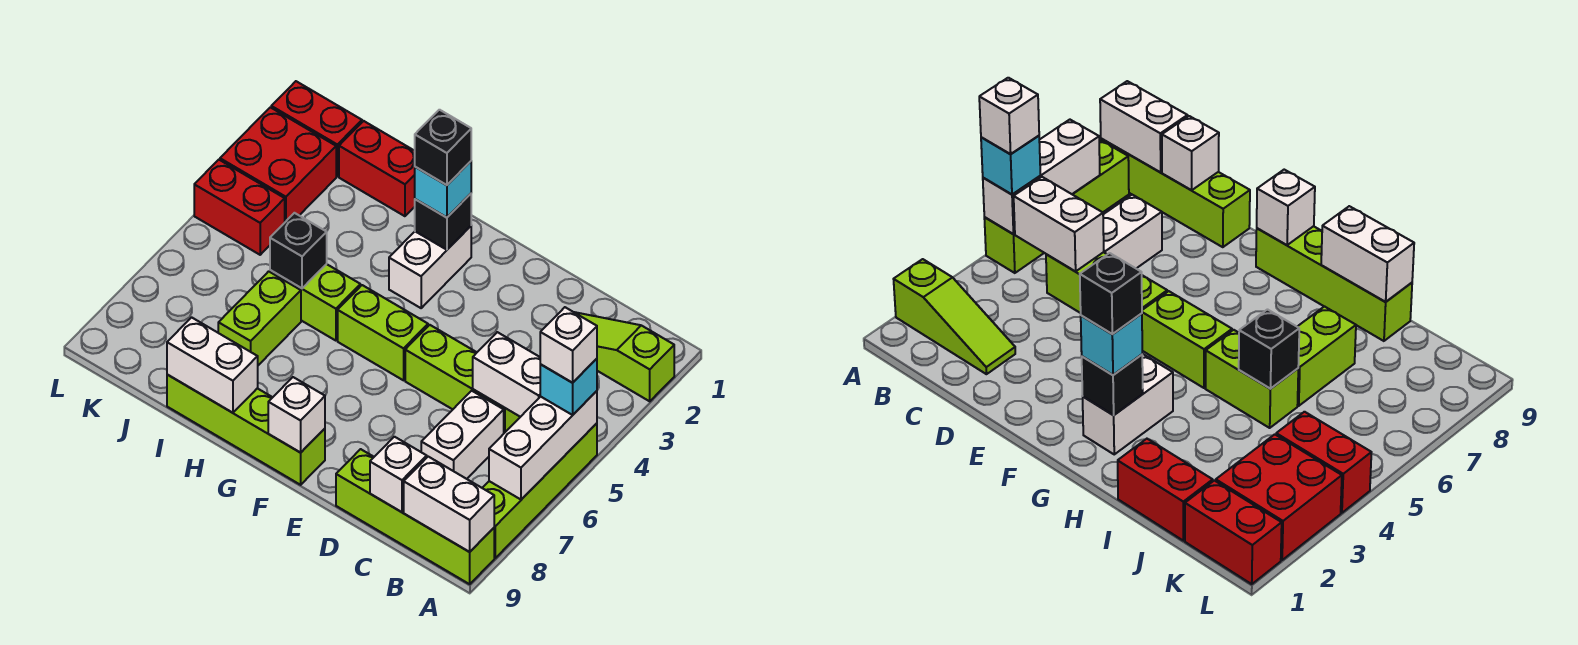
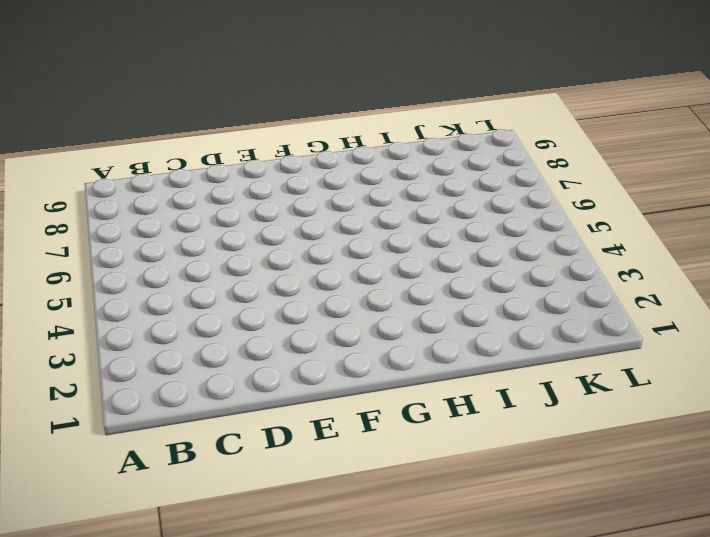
none -> lime slope A2:C2 level 1 top A
none -> lime brick A5:A8 level 1
none -> lime brick A9:D9 level 1

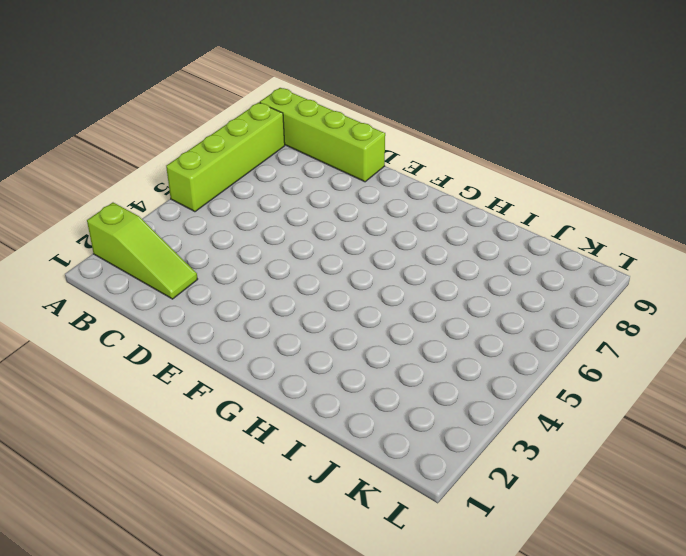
none -> lime brick C5:E5 level 1
none -> white brick C6:C7 level 1
none -> lime brick F5:G5 level 1

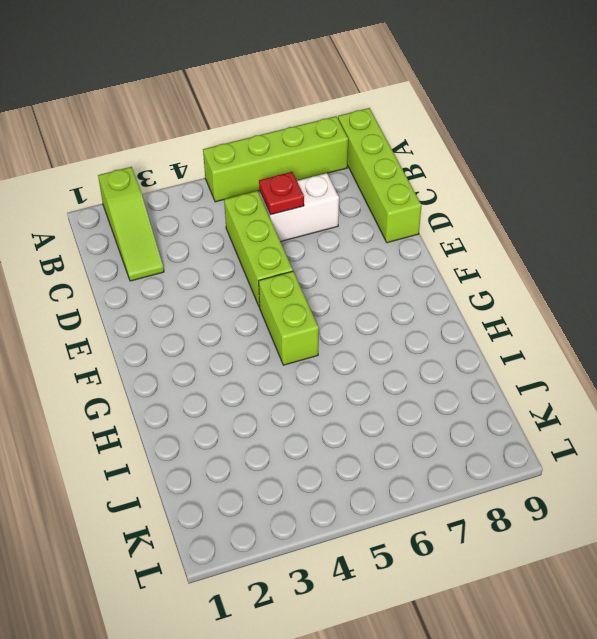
red plate C6 level 2 -> none
none -> lime brick F9:I9 level 1
none -> white brick G2:G3 level 1
none -> lime brick H5:I5 level 1

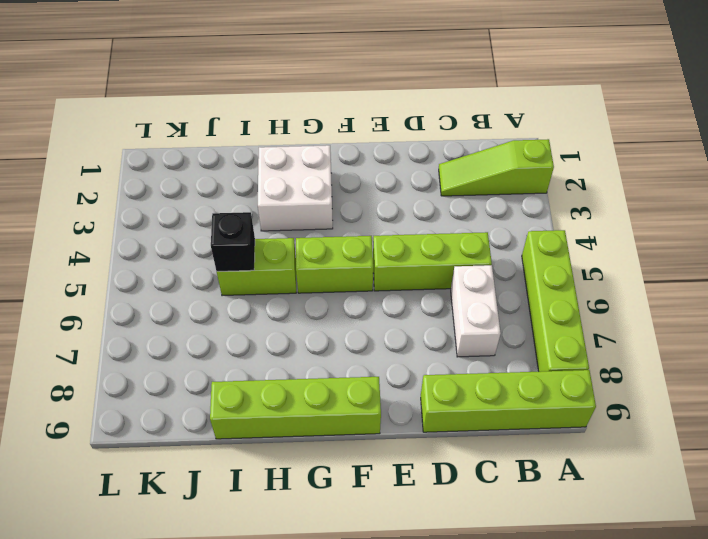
white brick G2:H3 level 1 -> white brick G2:G3 level 1
none -> red brick I1:J1 level 1
none -> lime brick I6:I7 level 1
none -> red brick K1:L1 level 1

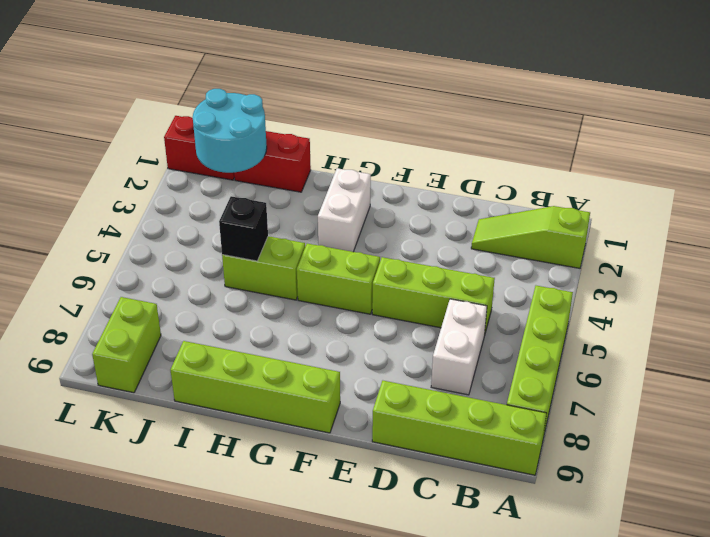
cyan round brick J1:K2 level 2 -> none
lime brick K8:K9 level 1 -> lime brick I6:I7 level 1
none -> red brick K2:L3 level 1
none -> red brick K4:L4 level 1
none -> white brick A5:A7 level 2

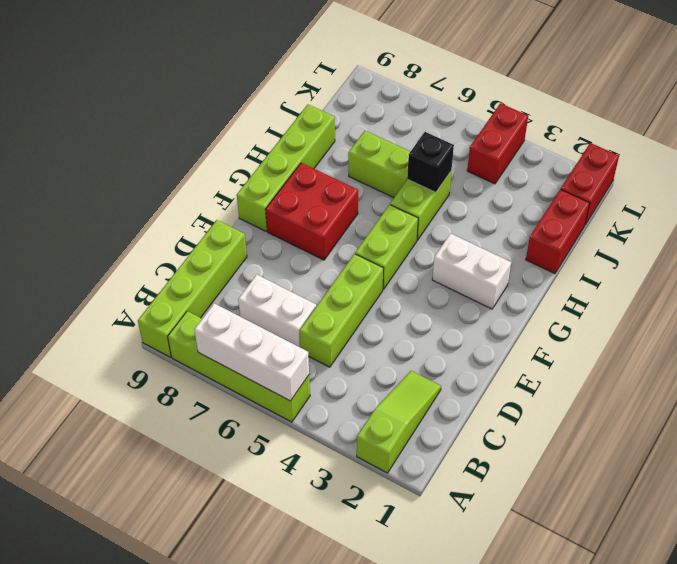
red brick F7:G8 level 1 -> red brick K2:L3 level 1
none -> white brick A9:B9 level 2
none -> white brick B5:C5 level 2
none -> white brick C9 level 2

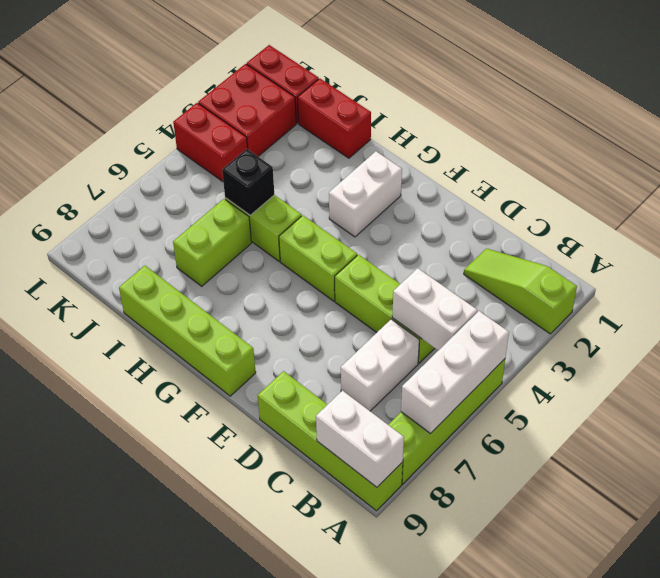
none -> white brick C9 level 2
none -> white brick F9 level 2
none -> black brick G2 level 2

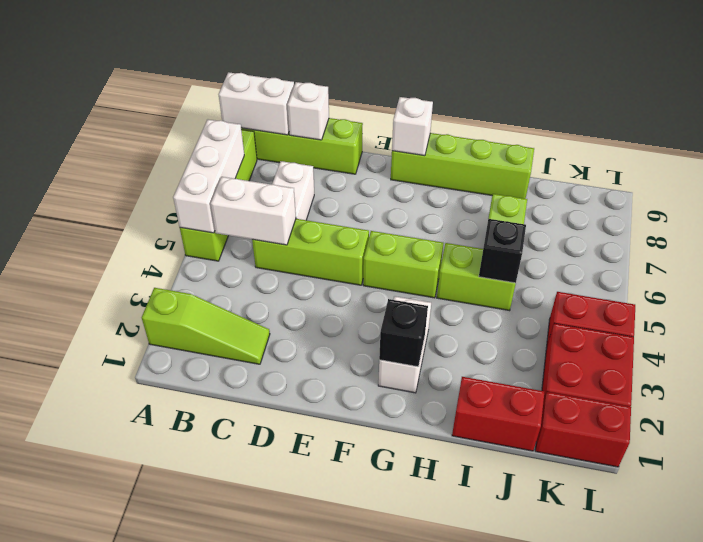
none -> white brick H9:I9 level 2
none -> cyan brick A5 level 3
none -> cyan brick G2 level 3

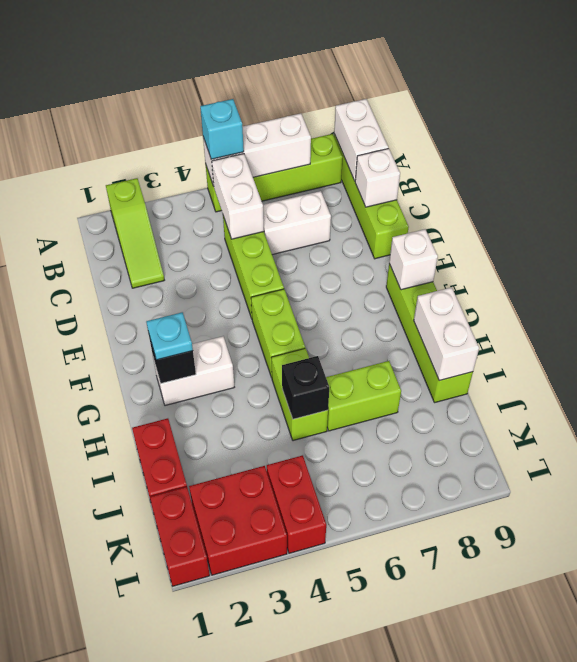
cyan plate G2 level 3 -> cyan brick G2 level 3
none -> white brick A5 level 4
none -> black brick G2 level 4

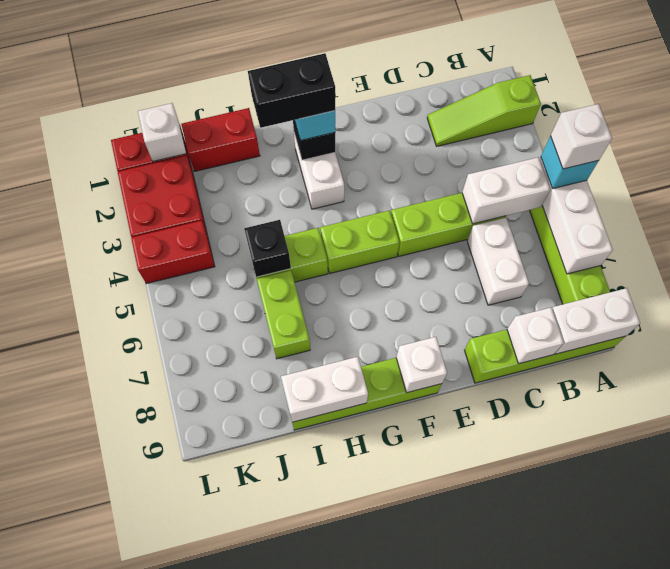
black brick G2:H2 level 4 -> black brick G2 level 4
white brick K1 level 2 -> none

